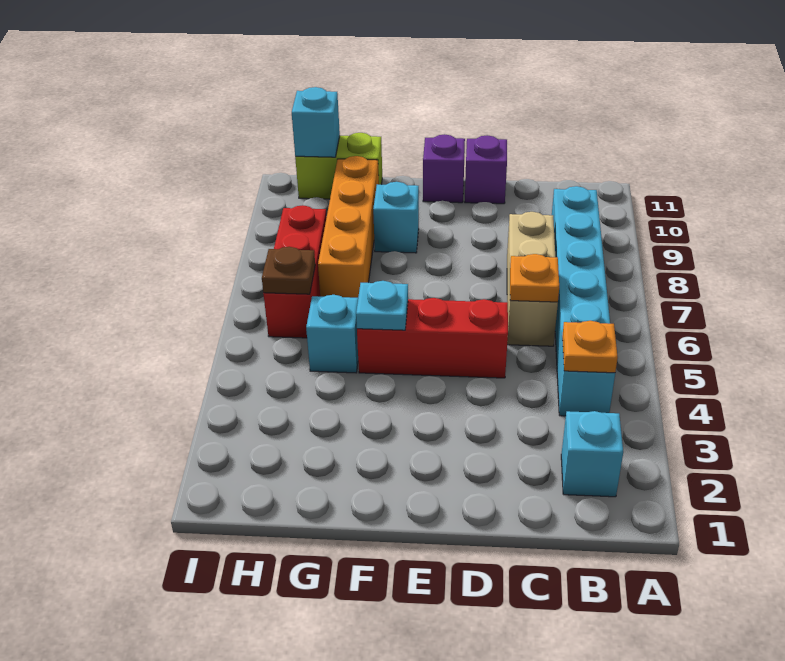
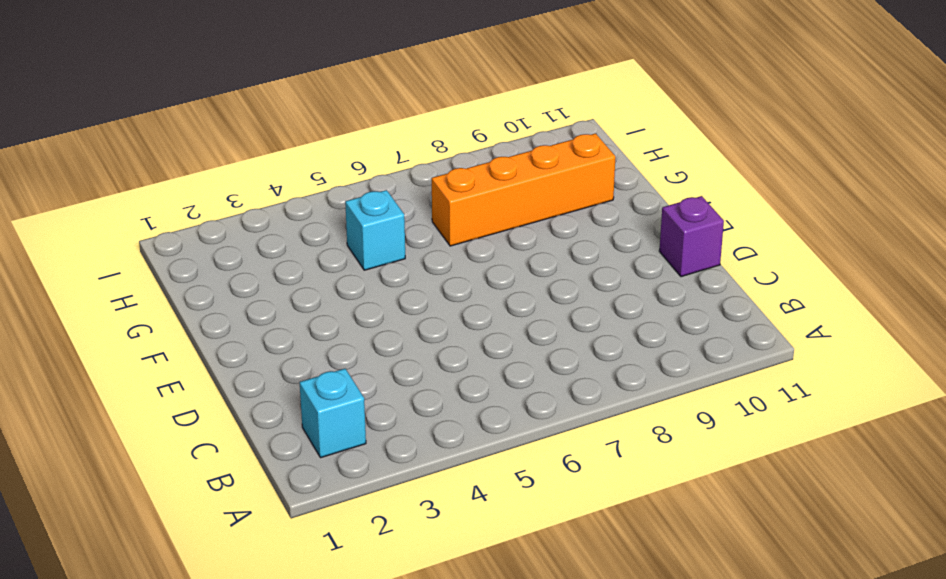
none -> cyan brick B4:B9 level 1
none -> tan brick C6:C8 level 1
none -> red brick D5:F5 level 1

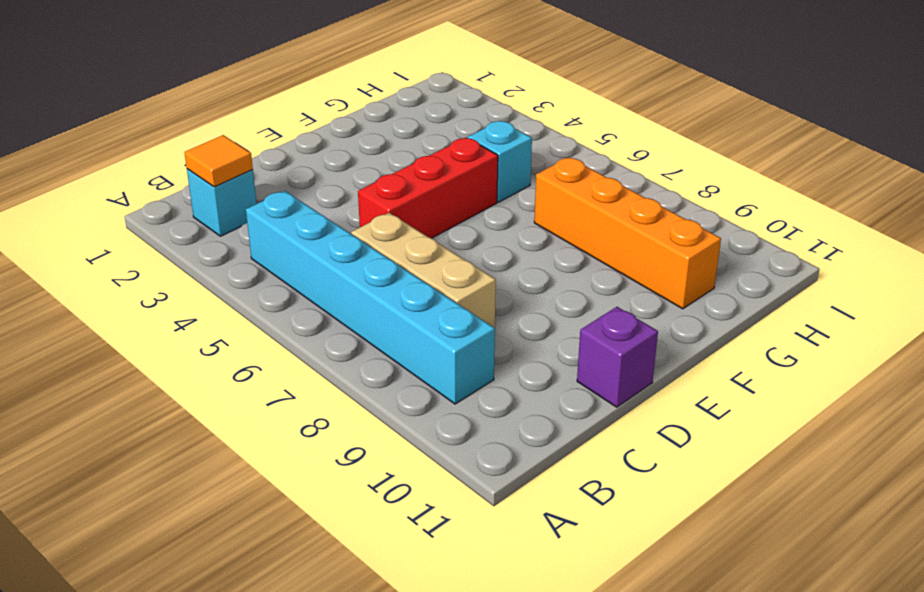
orange tile B2 level 2 -> none
none -> purple brick E11 level 1
none -> cyan brick F9 level 1
none -> lime brick G11:H11 level 1

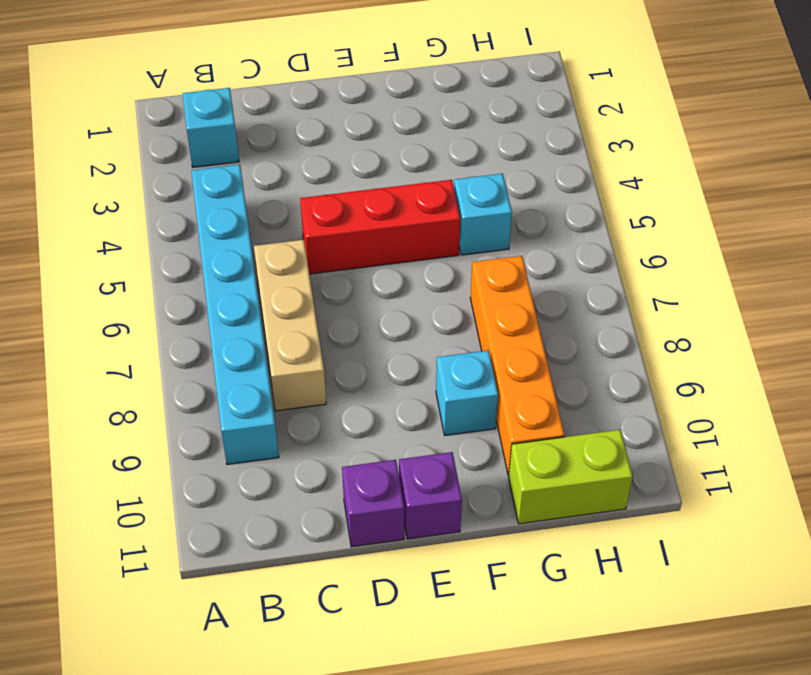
none -> red brick H6:H8 level 1
none -> orange plate B4 level 2
none -> orange plate C6 level 2

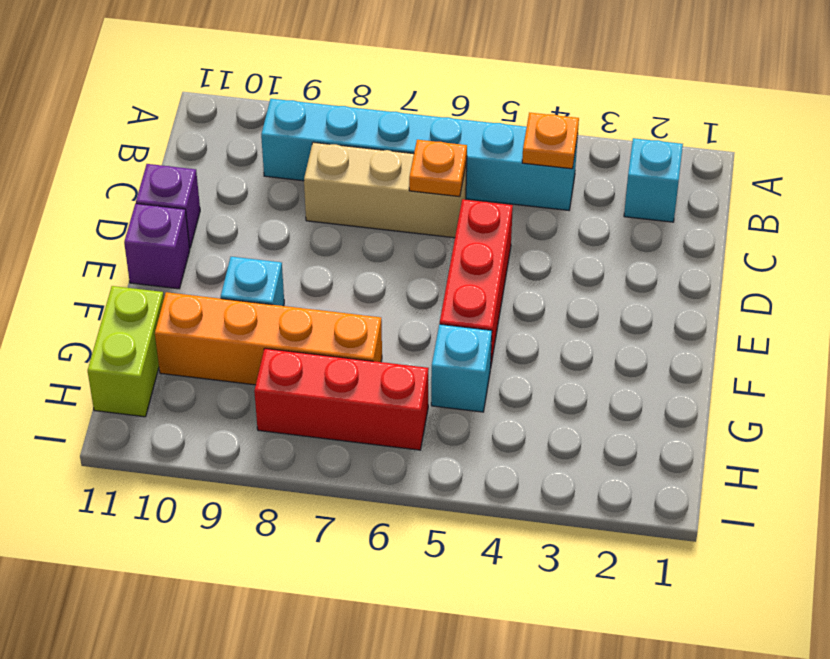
none -> cyan plate F5 level 2
none -> brown plate H6 level 2
none -> cyan brick H11 level 2

